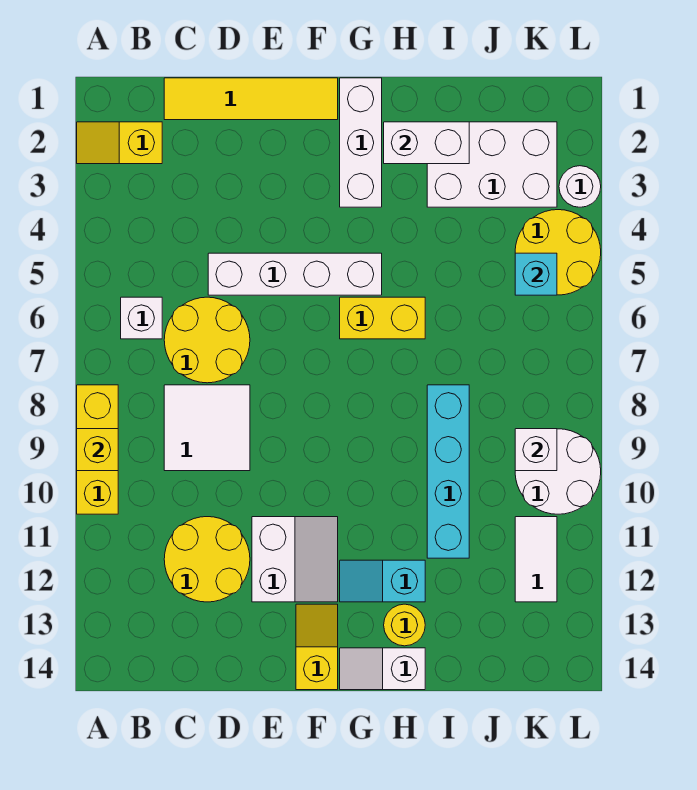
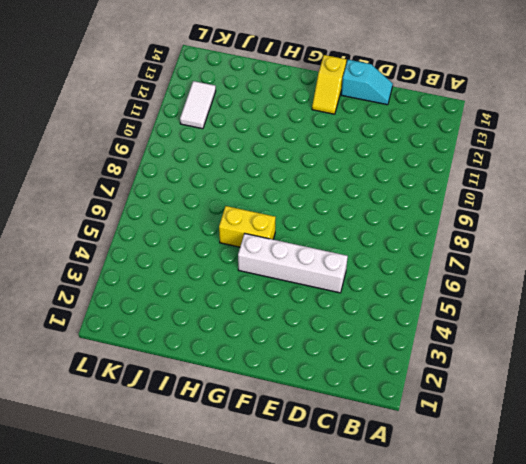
cyan slope D14:E14 level 1 top E -> cyan slope G12:H12 level 1 top H
none -> yellow slope A2:B2 level 1 top B
none -> yellow brick A8:A10 level 1
none -> white brick B6 level 1

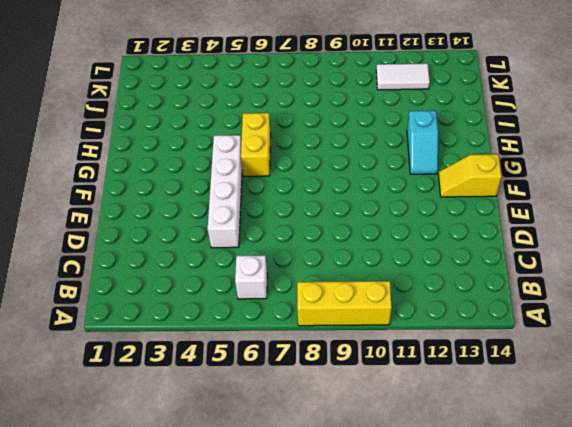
none -> yellow slope A2:B2 level 1 top B
none -> yellow tile C1:F1 level 1
none -> yellow round brick C6:D7 level 1

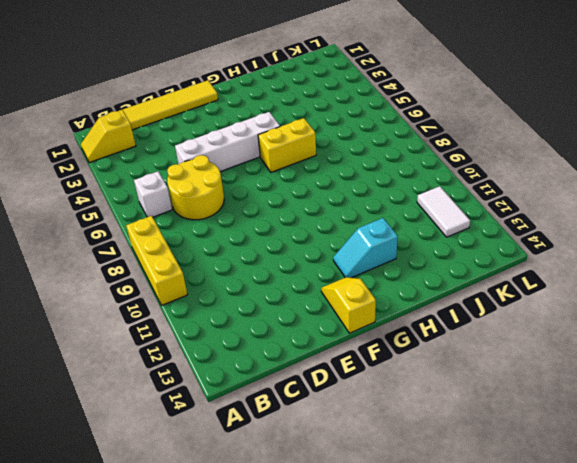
none -> white tile C8:D9 level 1
none -> yellow round brick C11:D12 level 1
none -> white slope E11:F12 level 1 top E

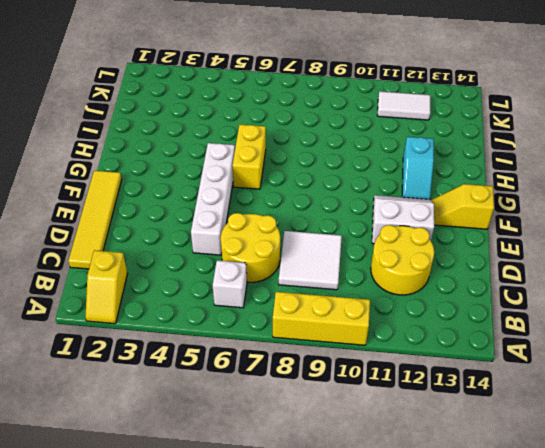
none -> white brick G1:G3 level 1
none -> white slope G14:H14 level 1 top H
none -> yellow round brick H13 level 1

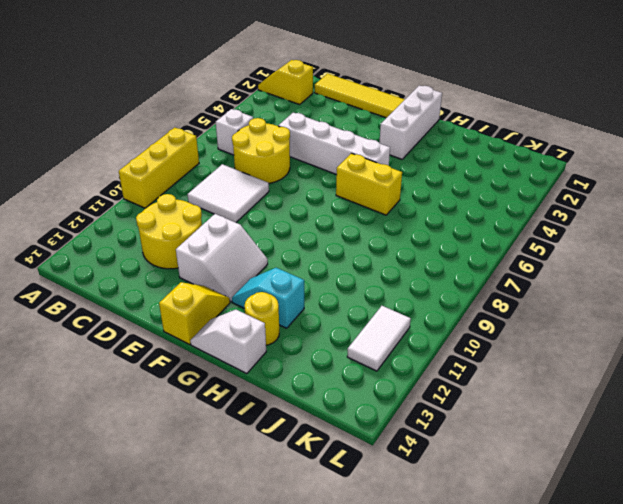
none -> white brick I2:K3 level 1
none -> cyan brick I8:I11 level 1
none -> yellow round brick K4:L5 level 1

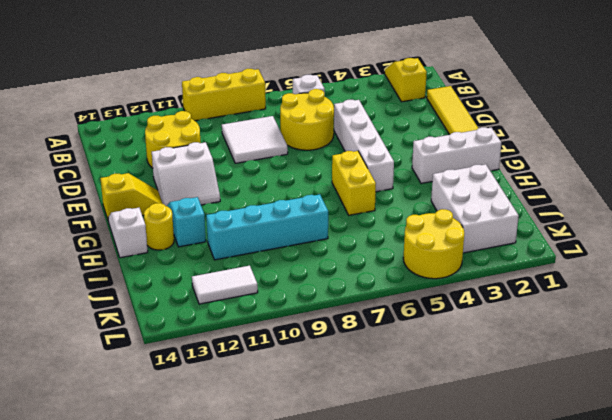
none -> white round brick K9:L10 level 1
none -> white round brick L3 level 1
none -> yellow brick A9 level 2

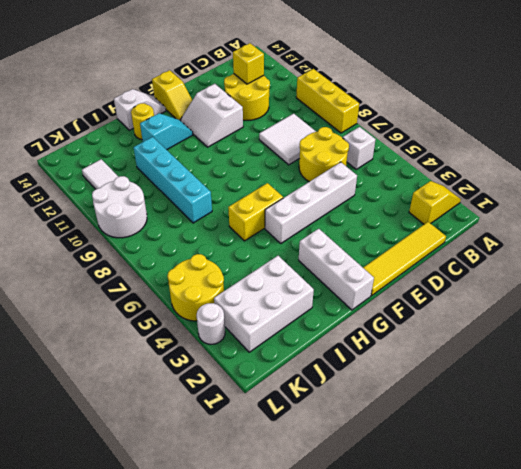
yellow brick C12 level 2 -> yellow brick A9 level 2
none -> white brick H2:I2 level 2
none -> cyan brick K5 level 2
none -> white brick K9 level 2

